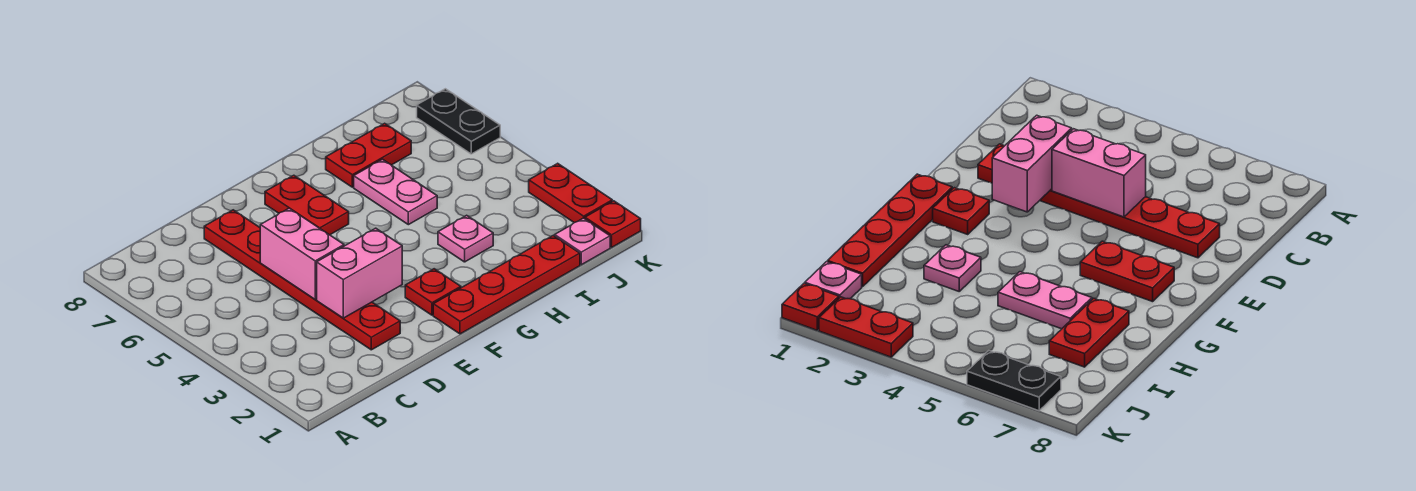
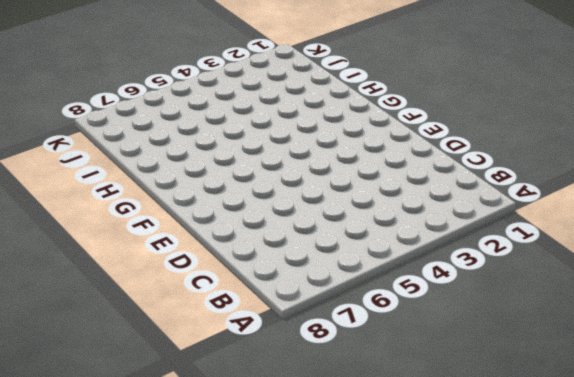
none -> red plate D2:D7 level 1
none -> red plate F1:I1 level 1
none -> red plate F2 level 1

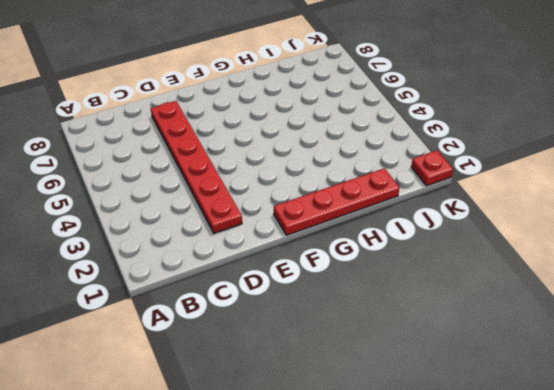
none -> red plate F2 level 1
none -> red plate F6:F7 level 1
none -> pink plate H3 level 1

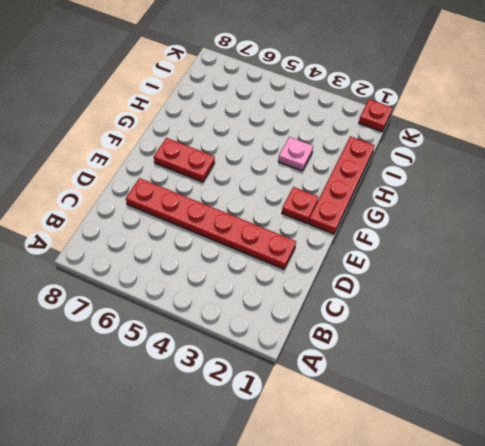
none -> pink plate H5:H6 level 1
none -> red plate H7:I7 level 1
none -> pink plate J1 level 1

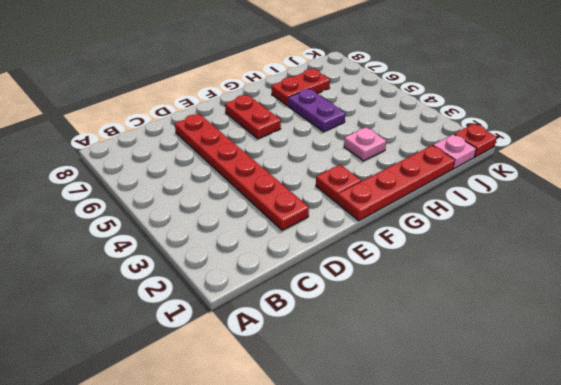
purple plate H5:H6 level 1 -> pink plate H5:H6 level 1
none -> red plate K2:K3 level 1
none -> black plate K6:K7 level 1
none -> pink brick D3:E3 level 2

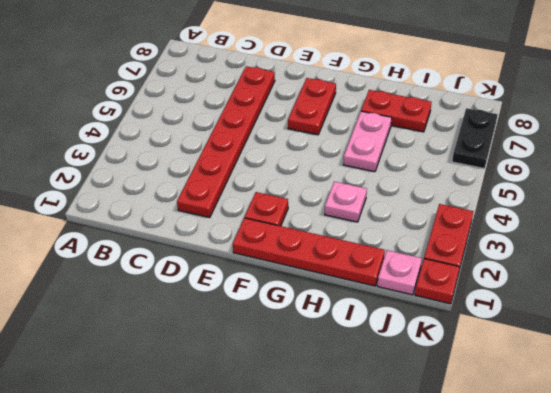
none -> pink brick D3:E3 level 2
none -> pink brick D4:D5 level 2

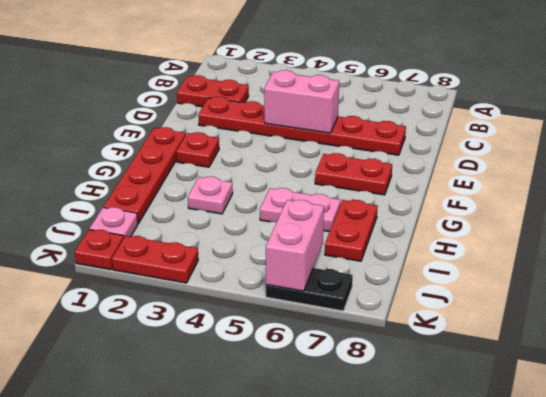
red plate C1:C2 level 1 -> none
pink brick J6:K6 level 2 -> pink brick D3:E3 level 2

